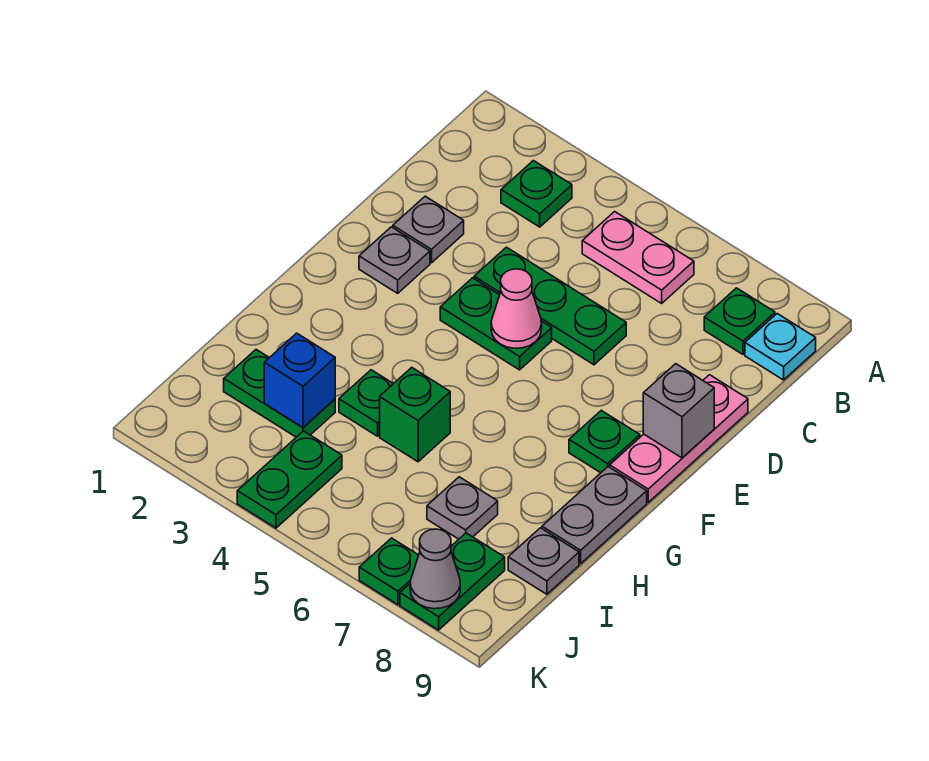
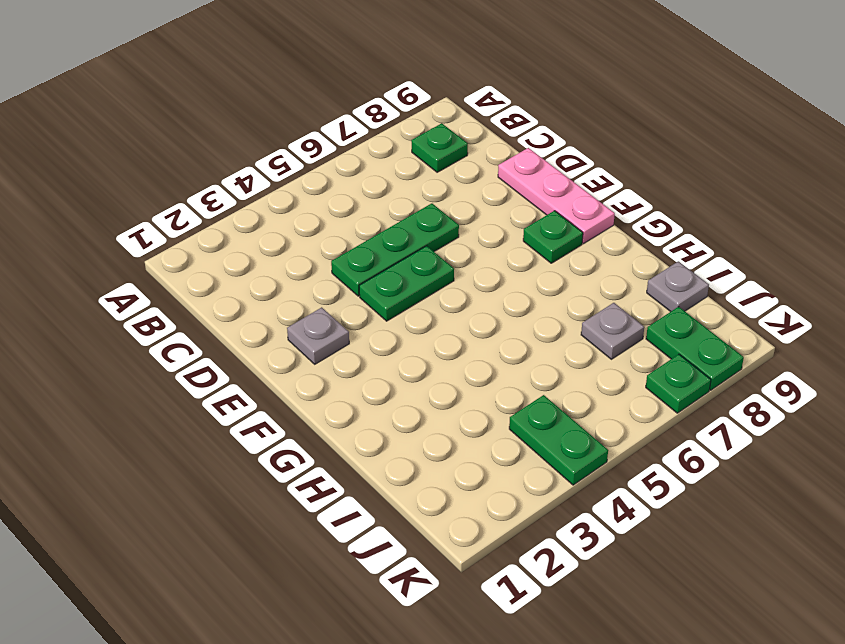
none -> green plate B3 level 1
none -> pink plate B5:B6 level 1
none -> cyan plate B9 level 1

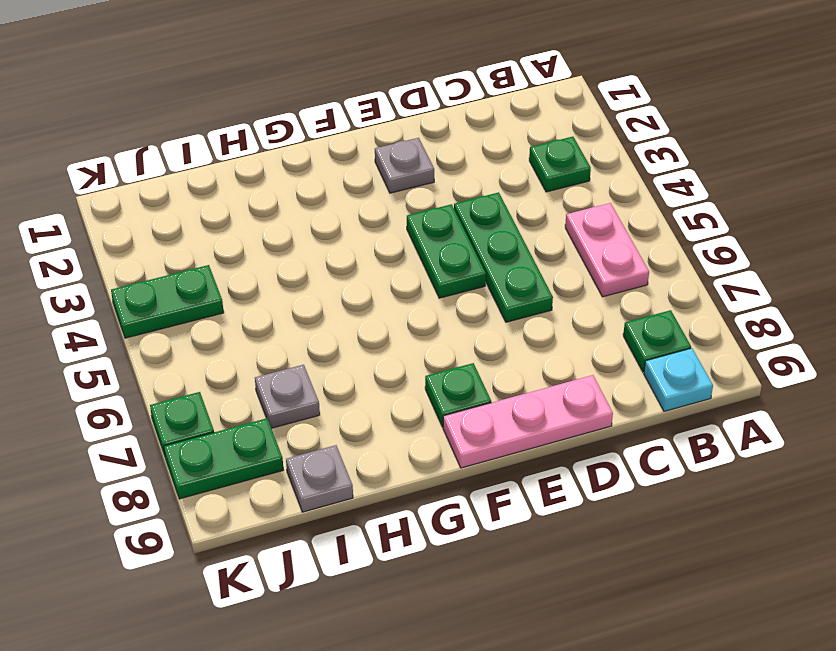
none -> grey plate D2 level 1
none -> grey plate G9:H9 level 1
none -> green plate H4 level 1

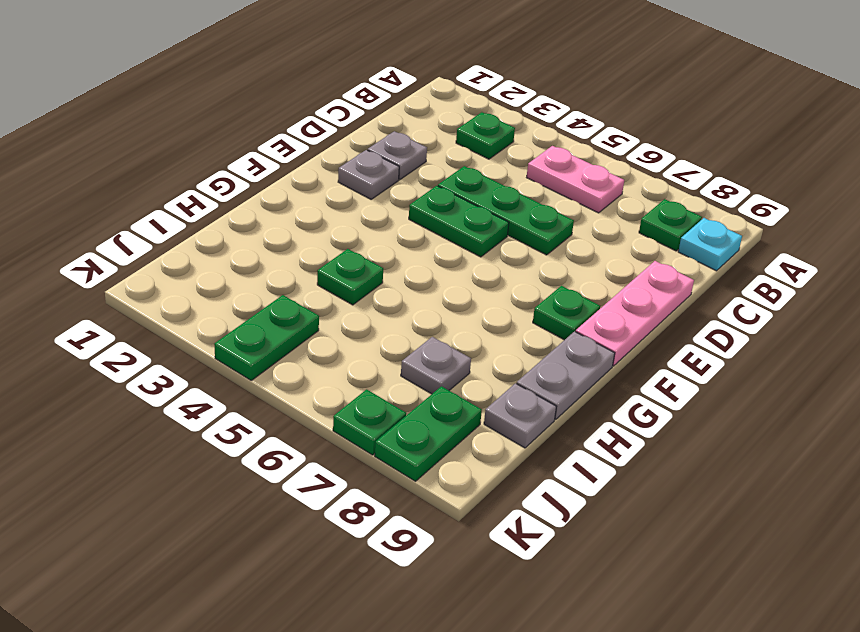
none -> green brick H5 level 1
none -> green plate I2:I3 level 1
none -> pink cone E5 level 2

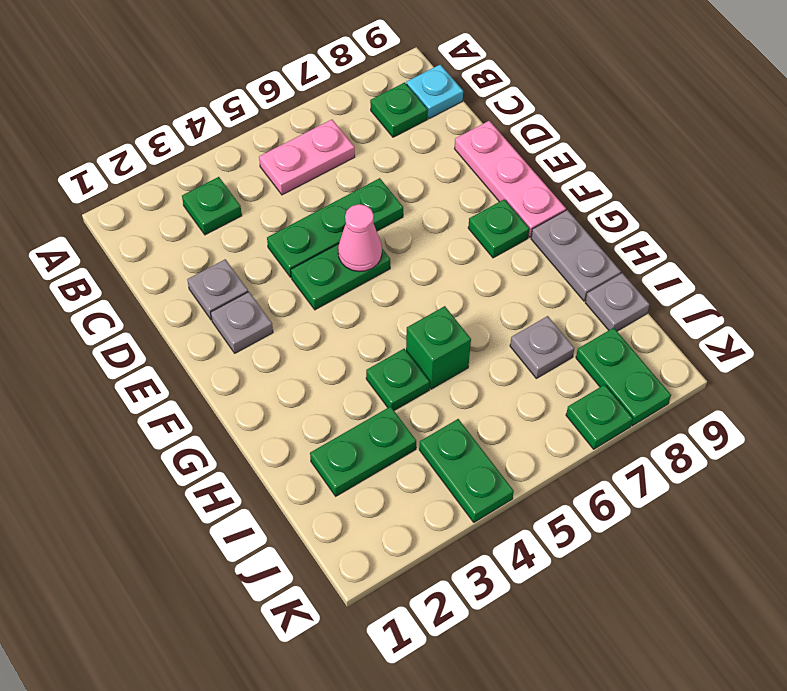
none -> grey brick E9 level 2
none -> blue brick I3 level 2
none -> grey cone K8 level 2

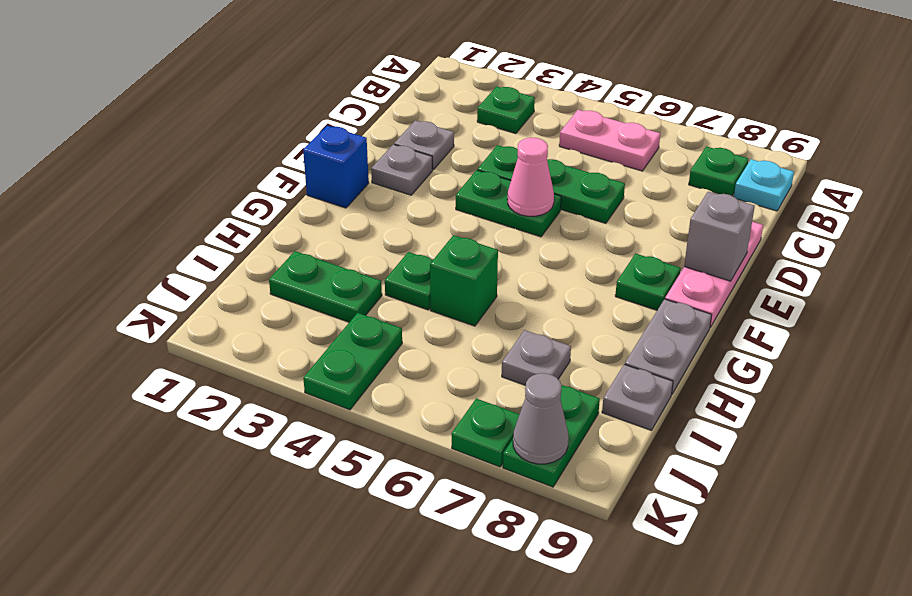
blue brick F1 level 1 -> blue brick I3 level 2

